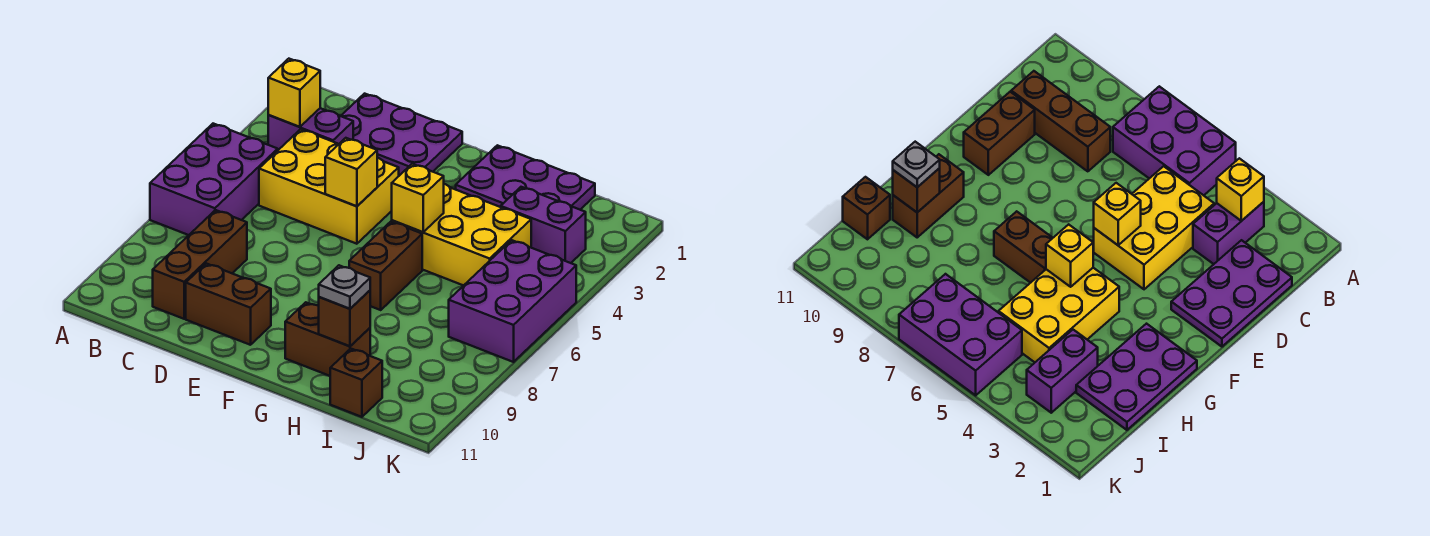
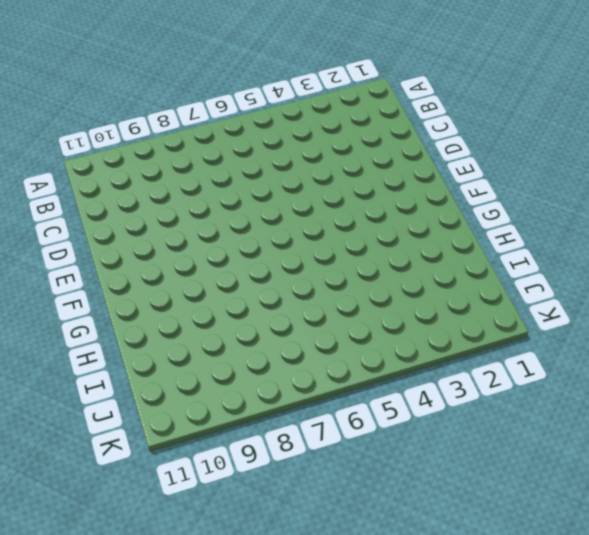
none -> purple brick A5:B7 level 1
none -> purple brick B3:C3 level 1
none -> purple plate C1:E2 level 1

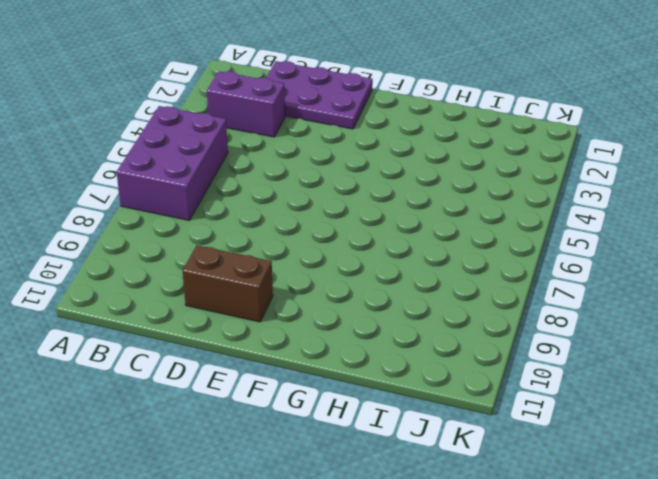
none -> yellow brick C4:E5 level 1
none -> brown brick C8:C10 level 1
none -> purple plate G1:I2 level 1

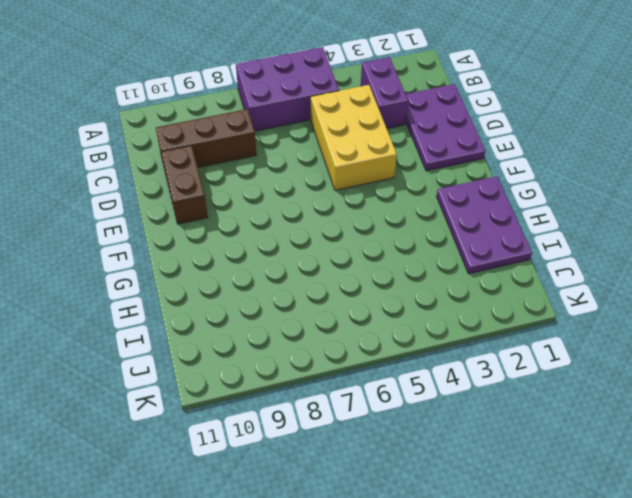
none -> yellow brick G4:I5 level 1
none -> brown brick G6:G7 level 1
none -> brown brick G10:H10 level 1

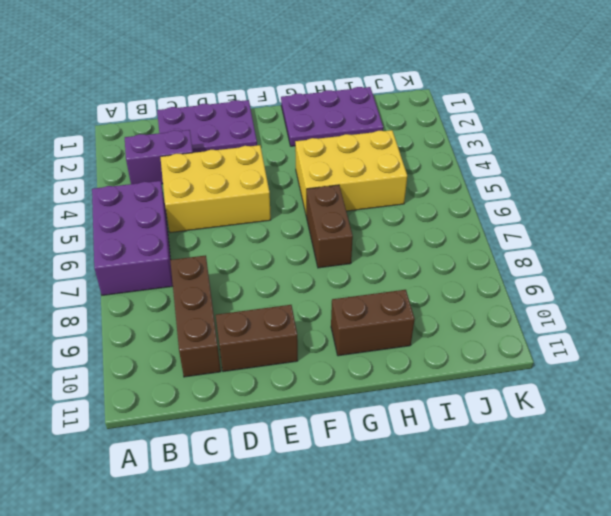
none -> purple brick I3:J3 level 1
none -> brown brick I11 level 1
none -> purple brick J5:K7 level 1

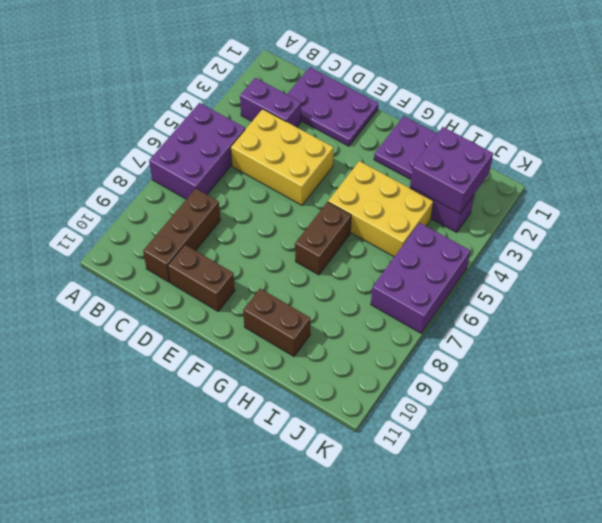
purple brick I2:J3 level 2 -> none
none -> brown brick I11 level 1
none -> yellow brick B3 level 2
none -> yellow brick E5 level 2

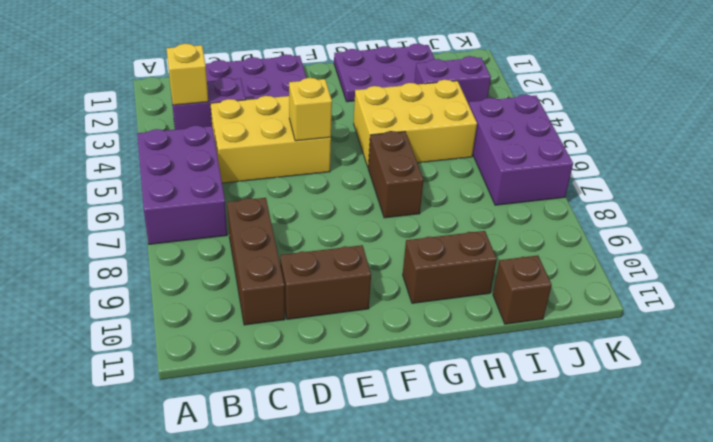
none -> yellow brick G5 level 2
none -> brown brick H10 level 2
none -> grey plate H10 level 3

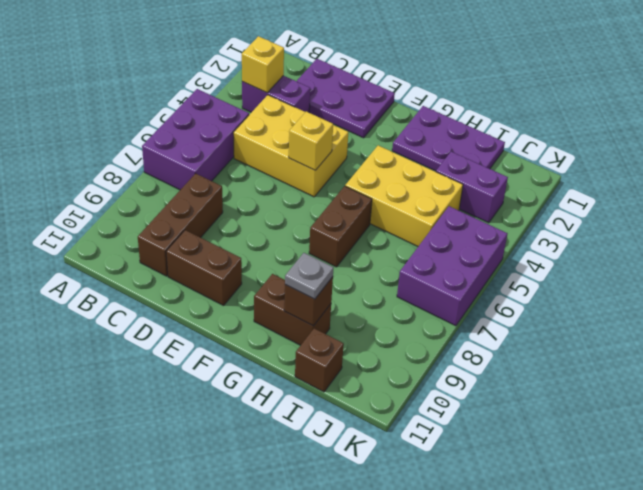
none -> yellow brick G5 level 2

